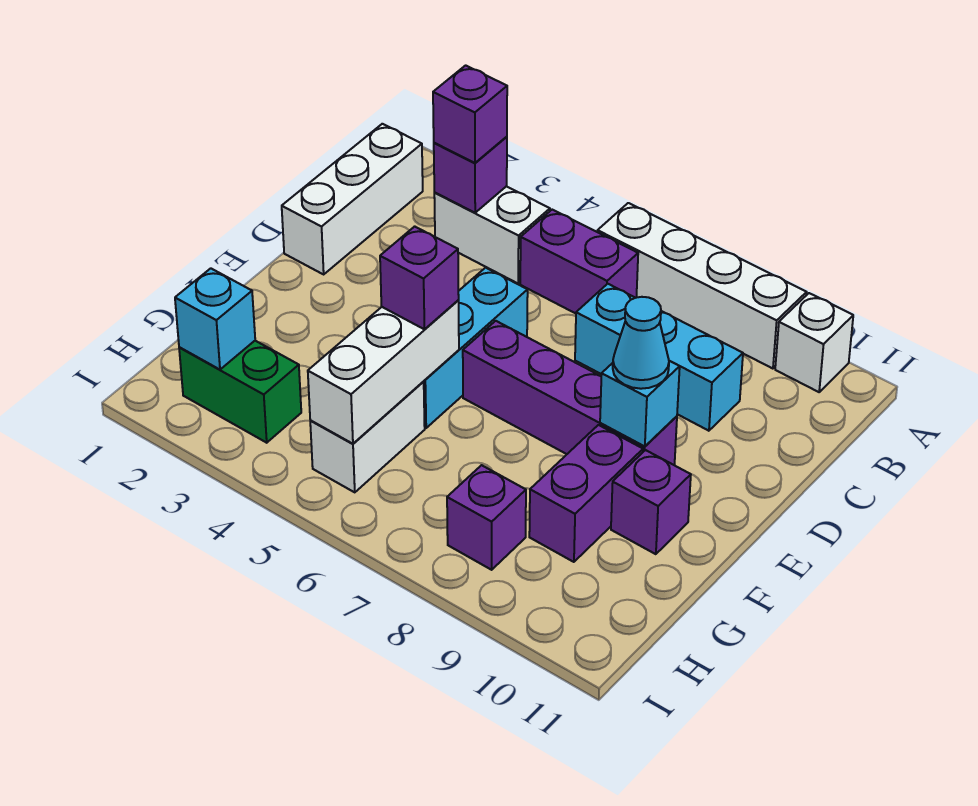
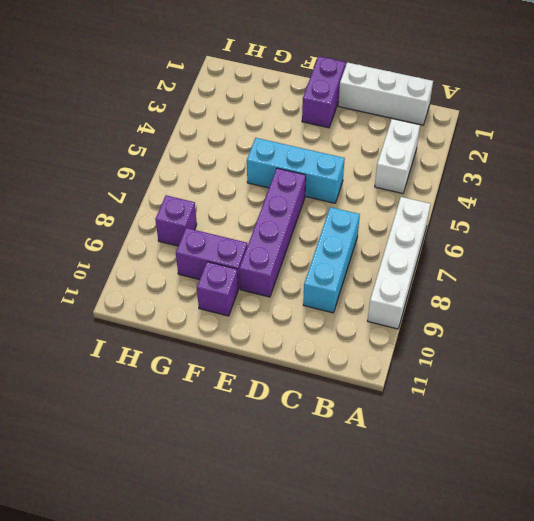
purple brick E1:E2 level 1 -> purple brick B5:B6 level 1
none -> white brick A10 level 1
none -> white brick G5:H5 level 1
none -> green brick H2:H3 level 1

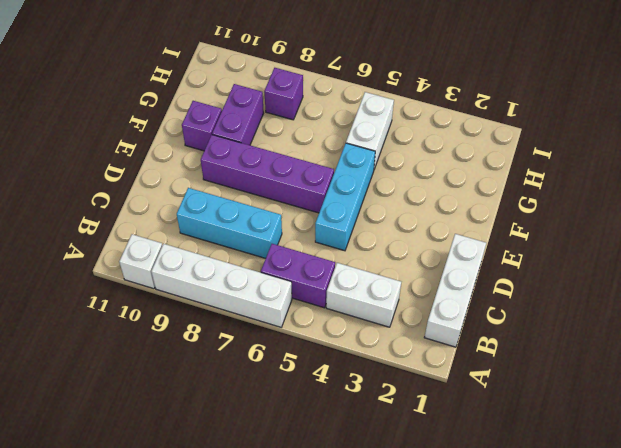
none -> green brick H2:H3 level 1
none -> purple brick B3 level 2
none -> cyan brick E9 level 2

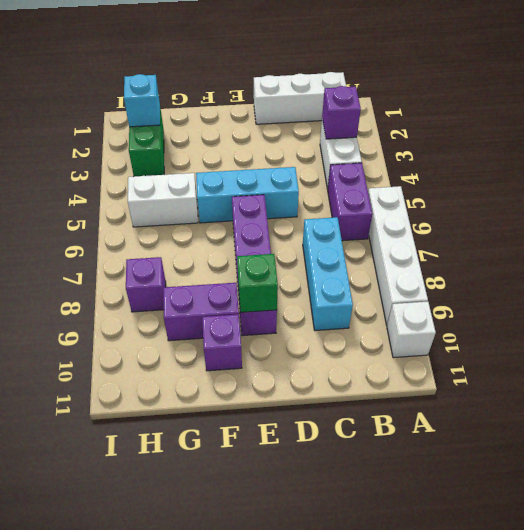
green brick E9 level 2 -> cyan brick E9 level 2
none -> white brick F5:H5 level 2
none -> purple brick B3 level 3
none -> cyan cone E9 level 3

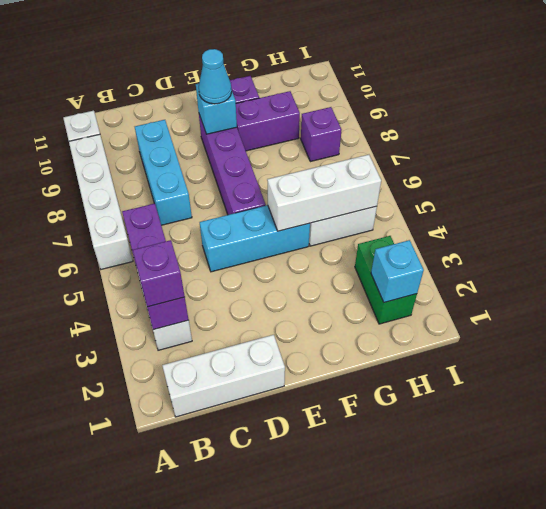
none -> purple brick F5 level 3

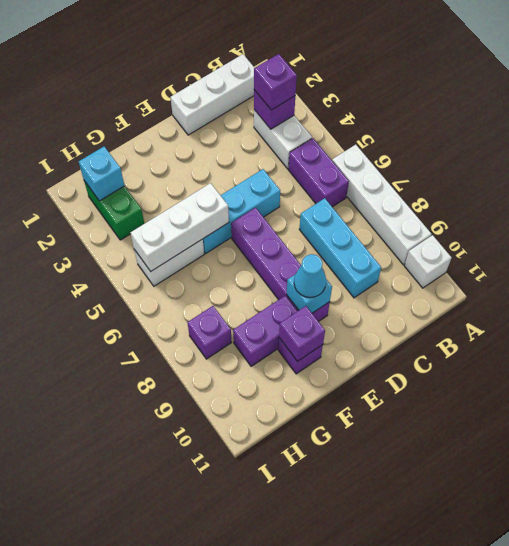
purple brick F10 level 2 -> purple brick F5 level 3

